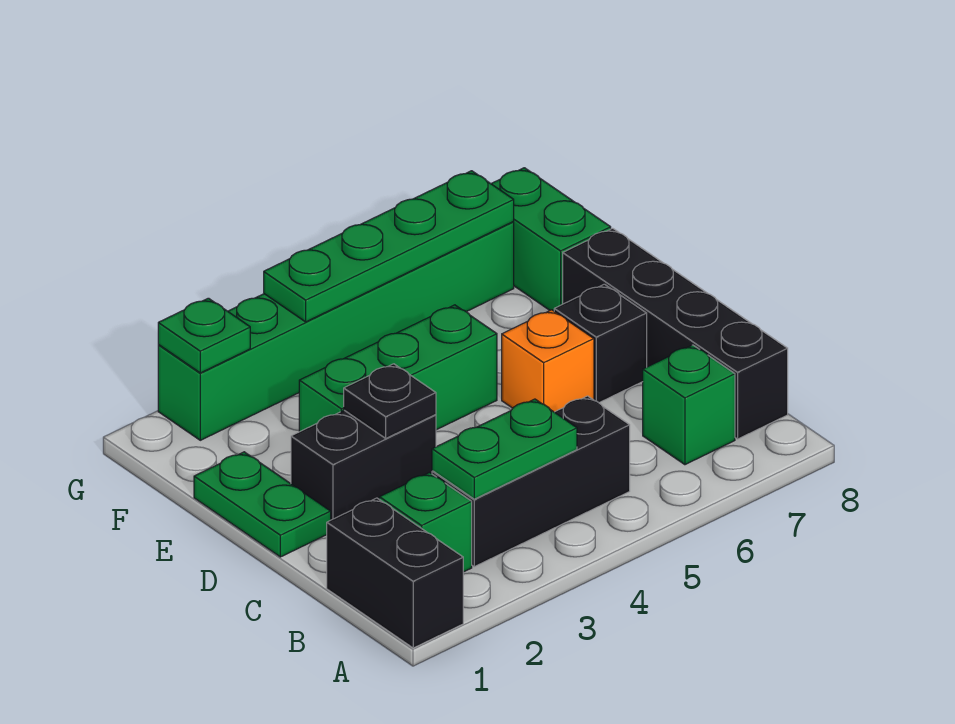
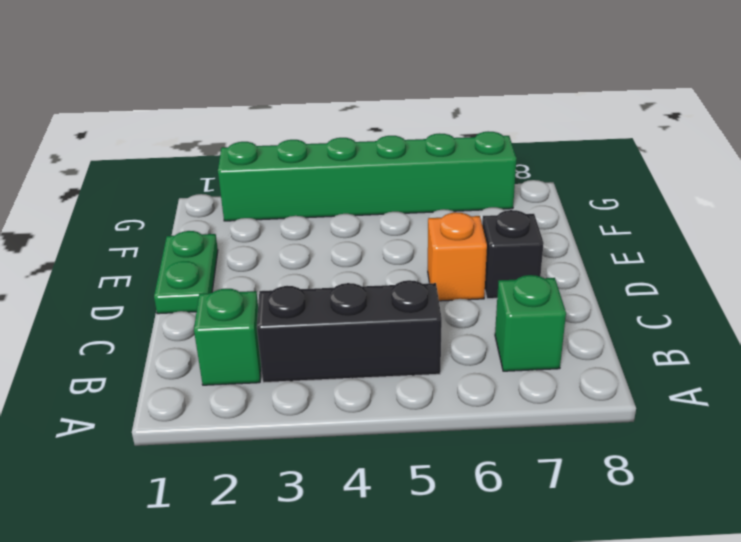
none -> black brick A1:B1 level 1
none -> black brick B8:E8 level 1
none -> black brick D2:D3 level 1

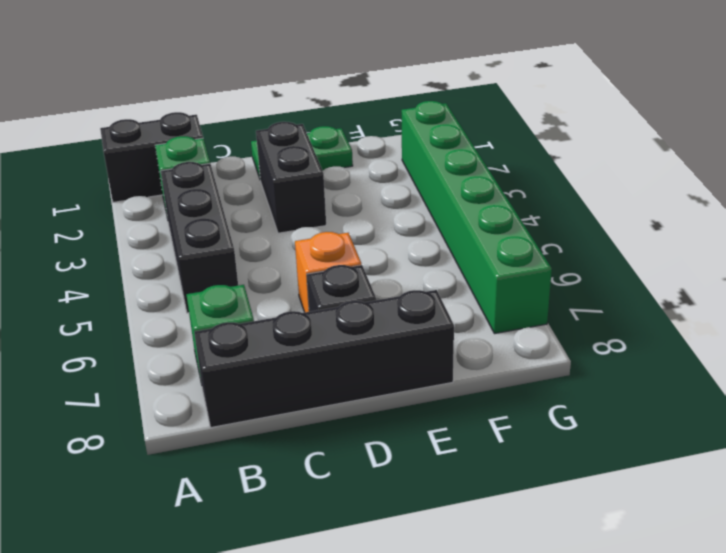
none -> green brick E3:E5 level 1
none -> green brick F8:G8 level 1
none -> green plate B3:B4 level 2

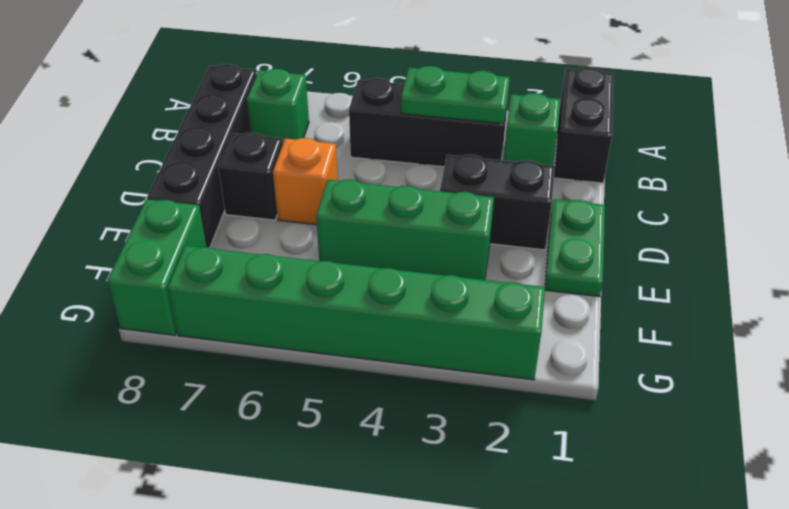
none -> black plate D3 level 2
none -> green plate G2 level 2
none -> green plate G4:G7 level 2

